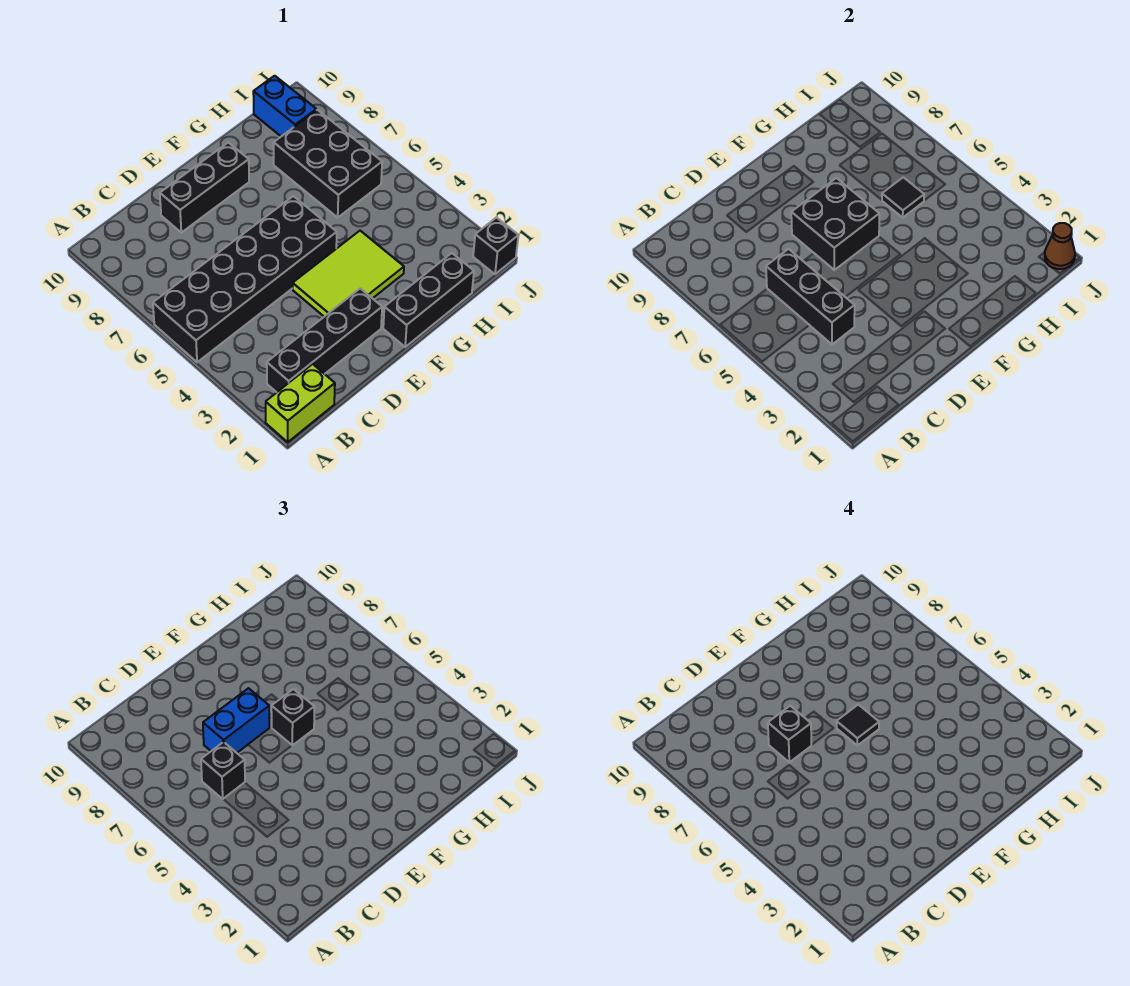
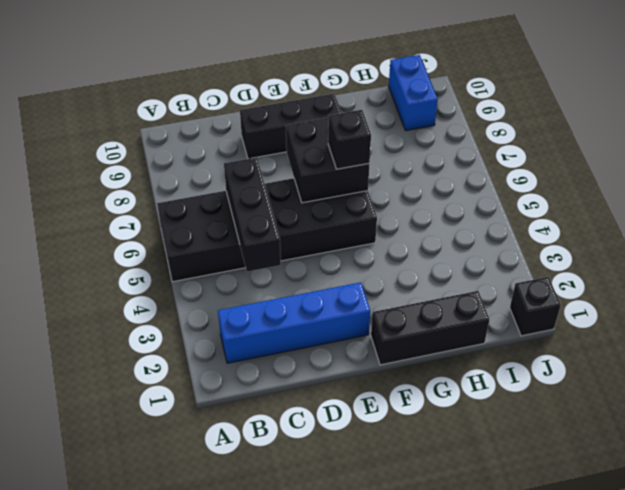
blue brick B2:E2 level 1 -> black brick B2:E2 level 1
none -> lime brick A1:B1 level 1
none -> lime tile E3:G4 level 1
none -> black brick H6:I8 level 1

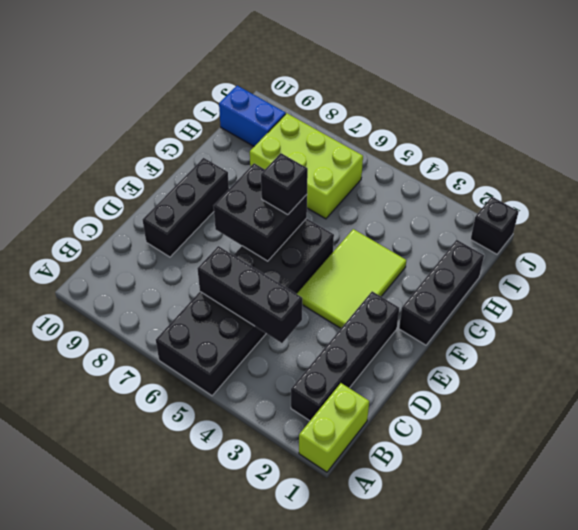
lime brick H6:I8 level 1 -> black brick H6:I8 level 1
none -> black tile H6 level 2
none -> brown cone J1 level 2
none -> black brick C6 level 3

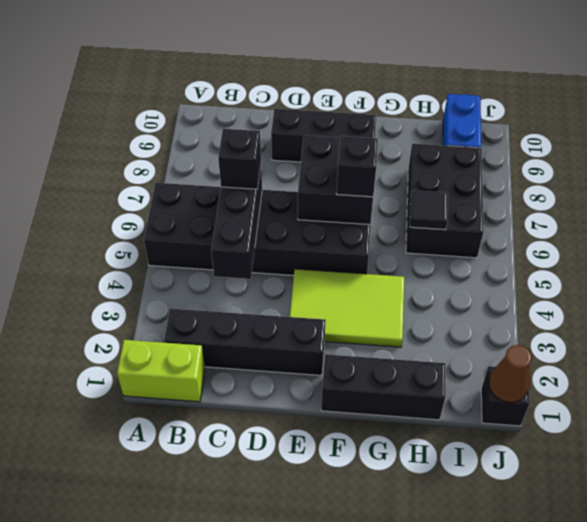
none -> blue brick D7:E7 level 3
none -> black brick D7 level 4
none -> black tile F6 level 4

